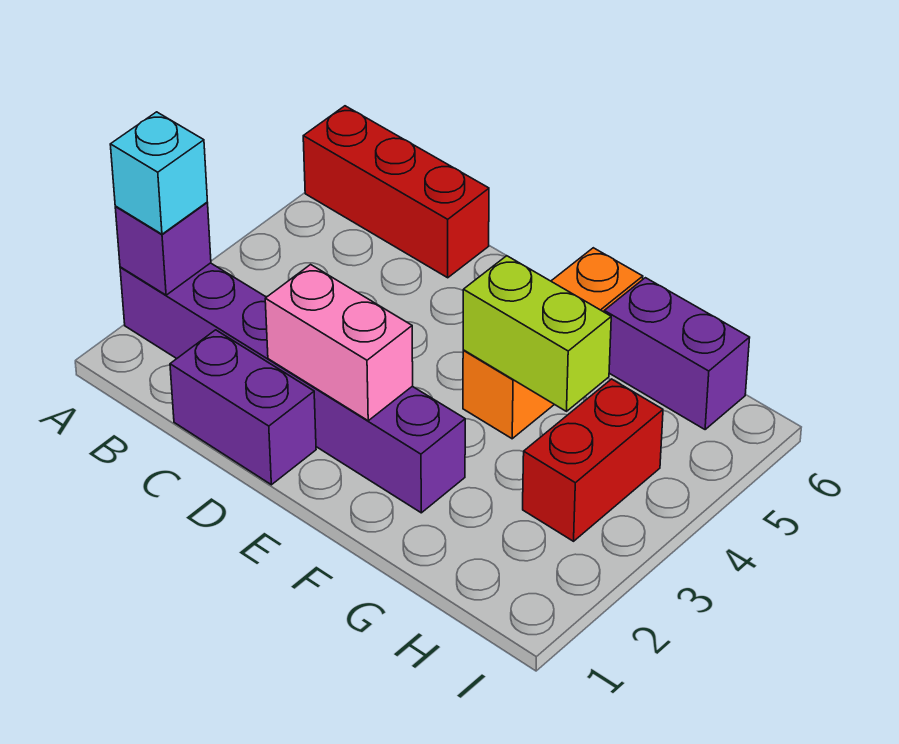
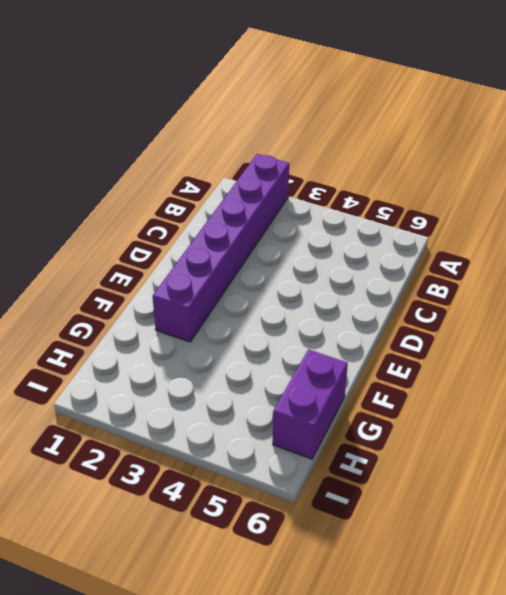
none -> red brick A6:C6 level 1
none -> purple brick C1:D1 level 1

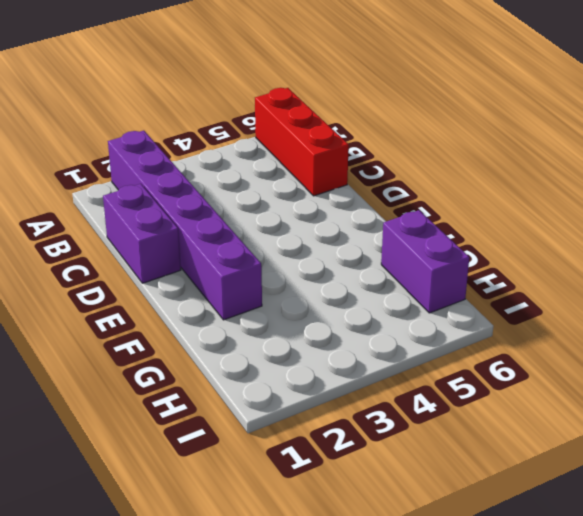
none -> orange brick F4:F6 level 1
none -> red brick H3:H4 level 1

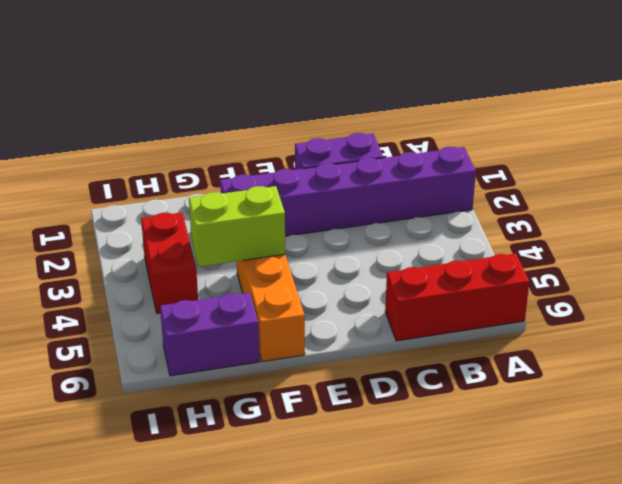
none -> purple brick A2 level 2
none -> pink brick D2:E2 level 2

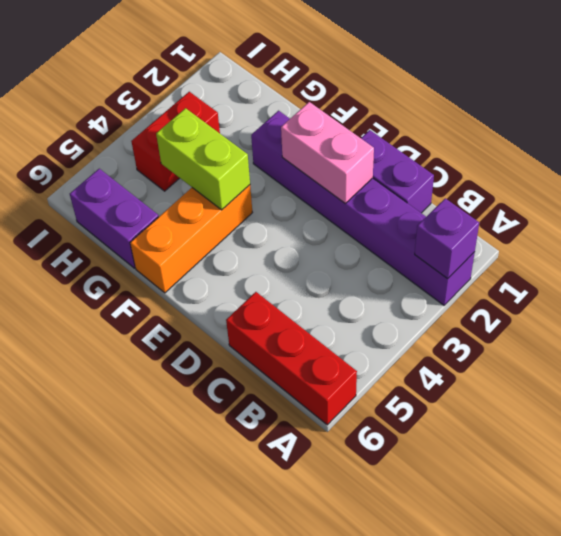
none -> cyan brick A2 level 3

